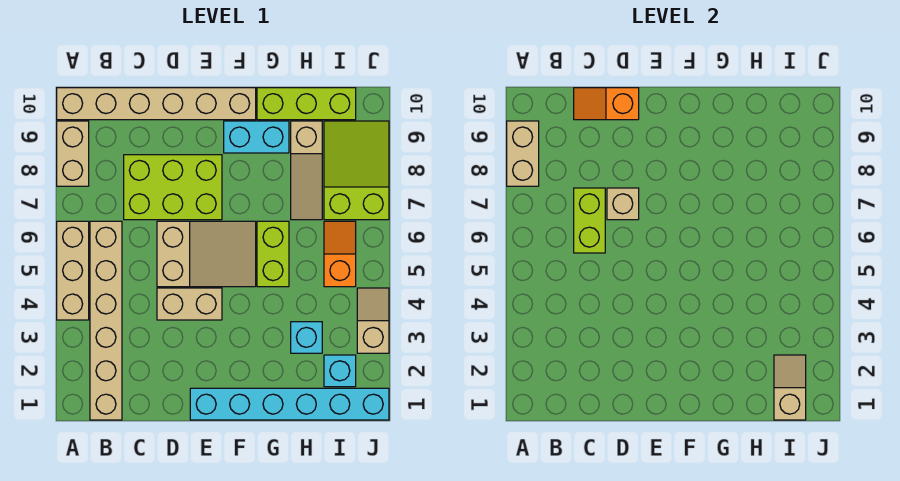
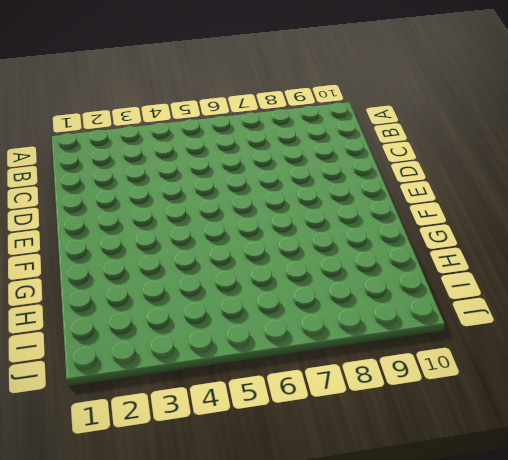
none -> tan brick A4:A6 level 1
none -> tan brick A8:A9 level 1
none -> tan brick A10:F10 level 1

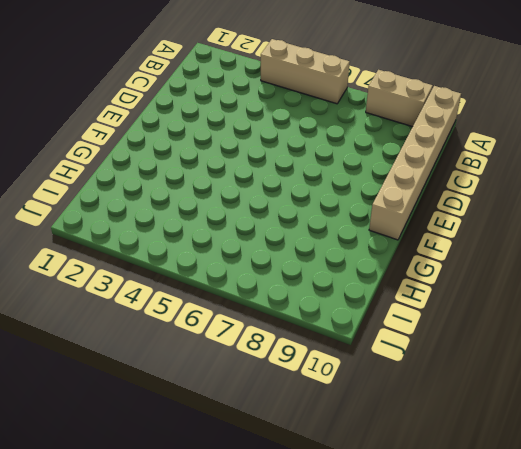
none -> tan brick B1:B6 level 1
none -> lime brick C7:E8 level 1
none -> tan brick D4:E4 level 1

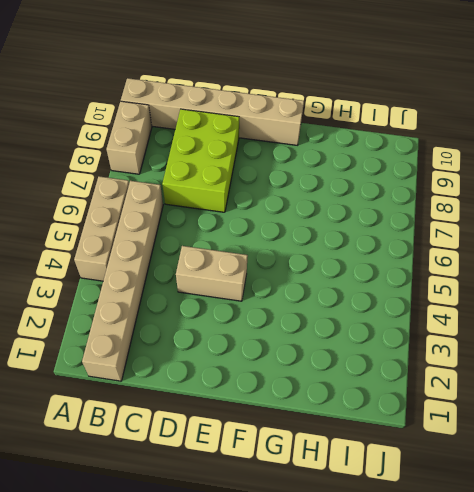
lime brick C7:D9 level 1 -> lime brick C7:E8 level 1
none -> tan slope D5:F6 level 1 top D
none -> cyan brick E1:J1 level 1
none -> cyan brick F9:G9 level 1

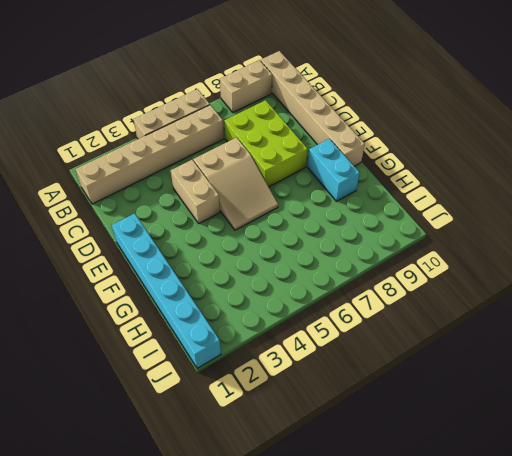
none -> lime brick G5:G6 level 1
none -> lime brick G10:I10 level 1
none -> cyan brick H3 level 1

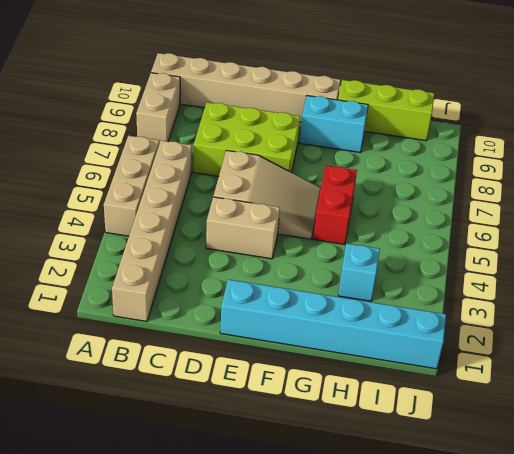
red brick G5:G6 level 1 -> lime brick G5:G6 level 1
none -> tan slope H7:H9 level 1 top 9
none -> cyan brick I2 level 1
none -> orange slope I5:I6 level 1 top 5

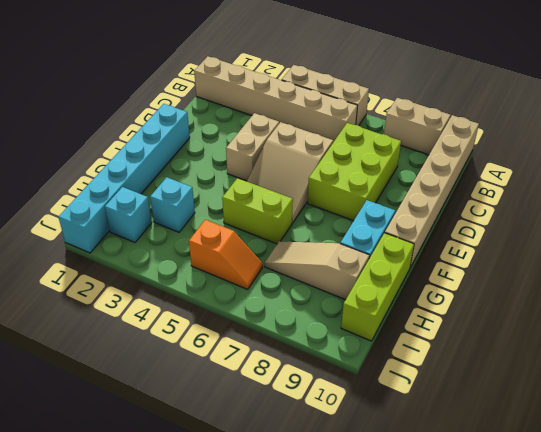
none -> lime slope I7:J9 level 1 top 7
none -> tan slope J3:J4 level 1 top 3
none -> tan brick A8:A9 level 2

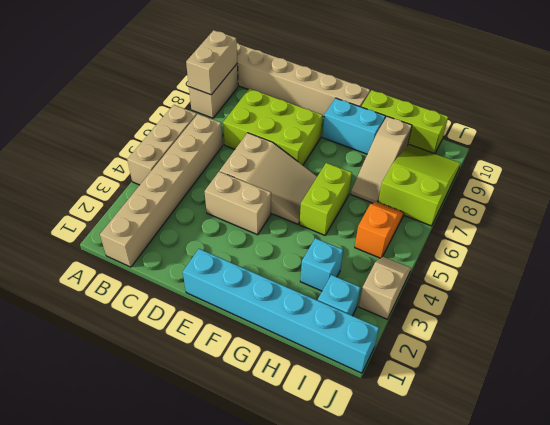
none -> lime brick C6:C7 level 2
none -> orange slope C10:D10 level 2 top D
none -> tan brick D7 level 2

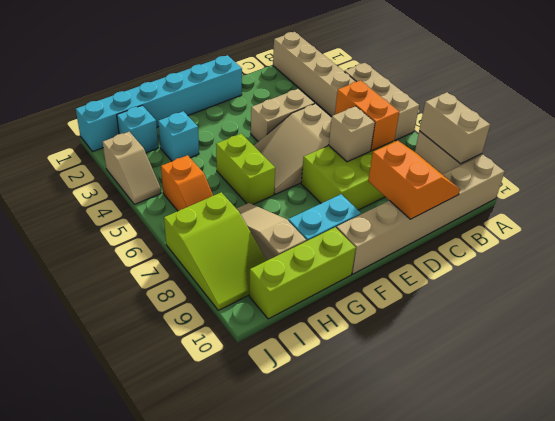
orange brick C6:C7 level 2 -> lime brick C6:C7 level 2
orange slope C9:D10 level 2 top D -> orange slope C10:D10 level 2 top D
none -> tan slope I1:I2 level 2 top 1

